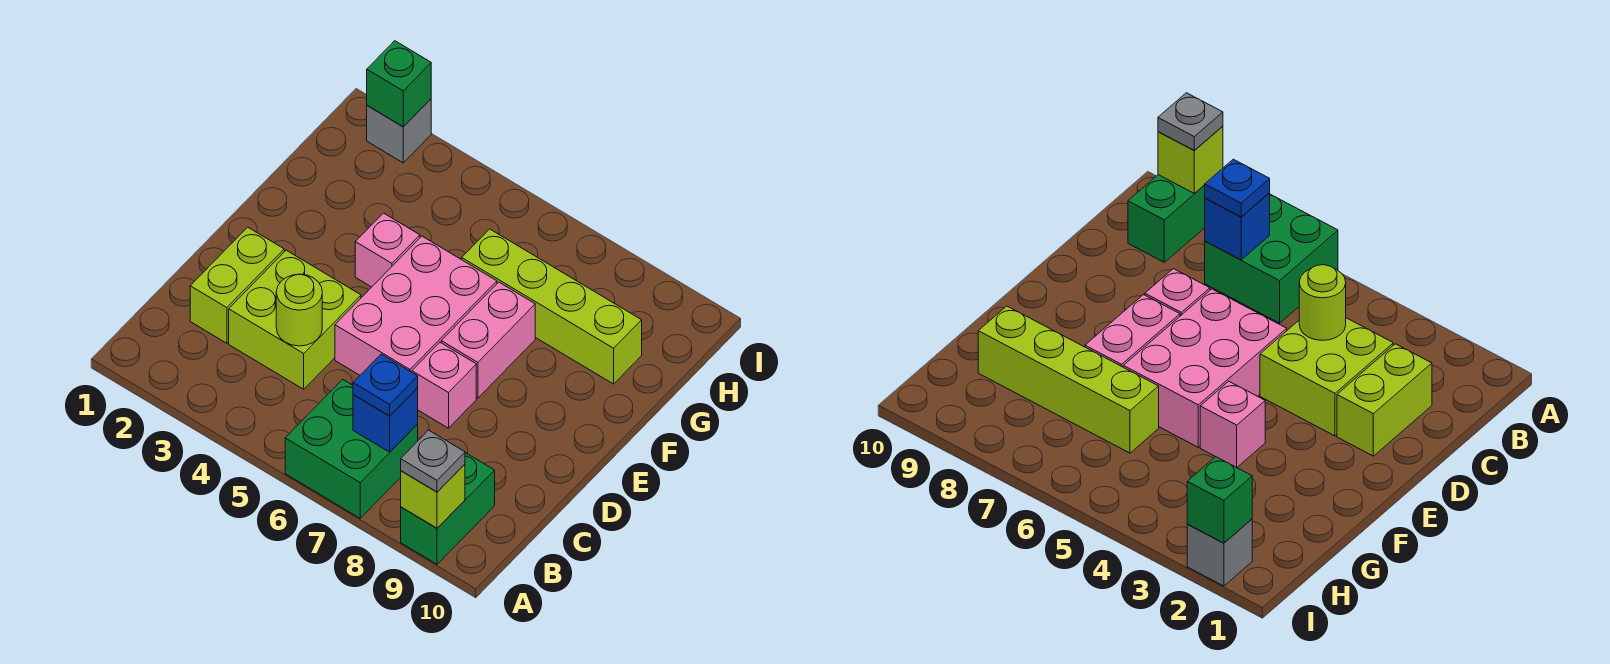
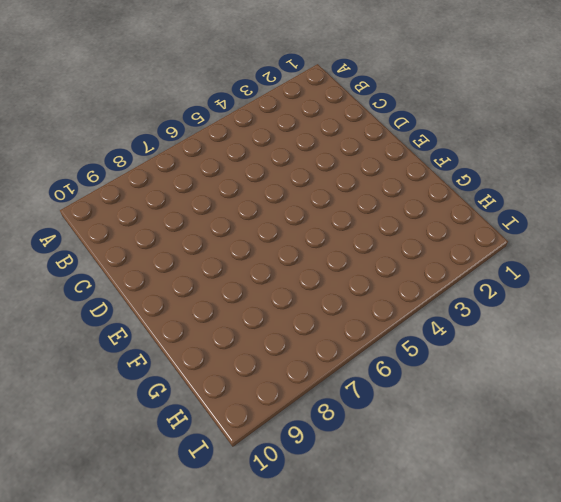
none -> green brick A6:B7 level 1
none -> green brick A9:B9 level 1
none -> lime brick C2:D2 level 1

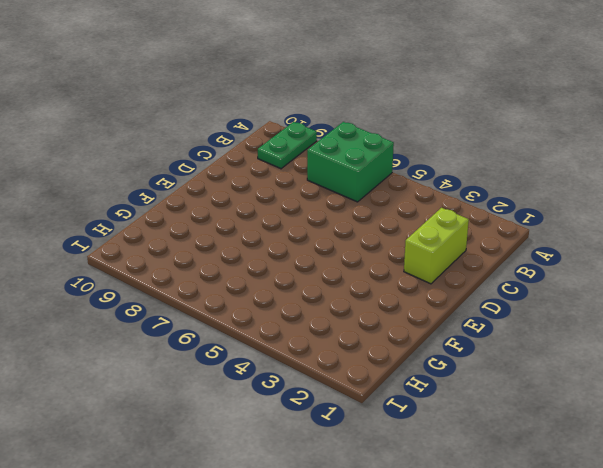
green plate A9:B9 level 1 -> green brick A9:B9 level 1
none -> lime brick C3:D4 level 1
none -> pink brick D5:F6 level 1
none -> pink brick D7 level 1

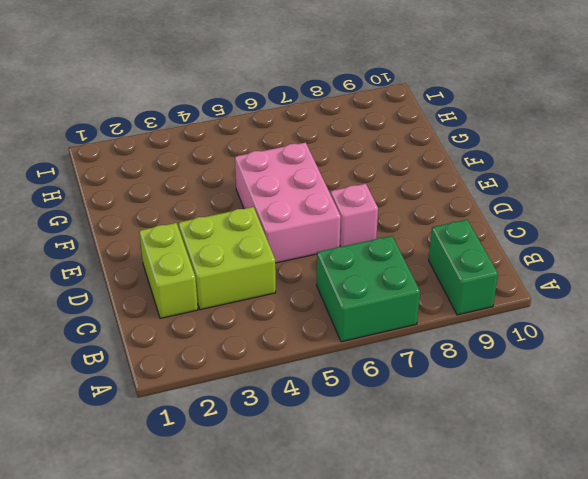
none -> pink brick E7:F7 level 1
none -> pink brick F4 level 1
none -> lime brick G6:G9 level 1

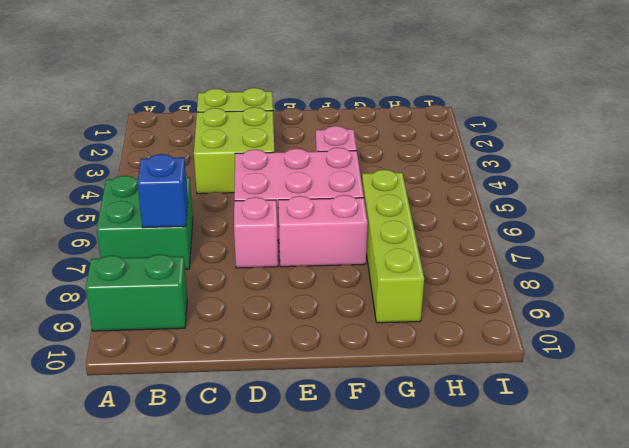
none -> grey brick I2 level 1
none -> lime brick A9 level 2
none -> lime round brick C4 level 2

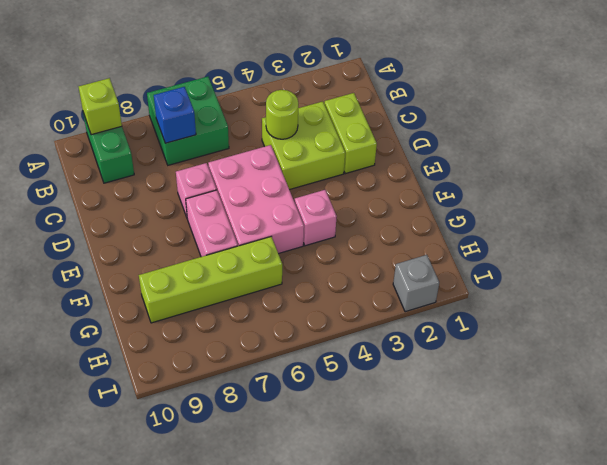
none -> green brick I2 level 2
none -> grey plate A9 level 3
none -> blue plate B7 level 3

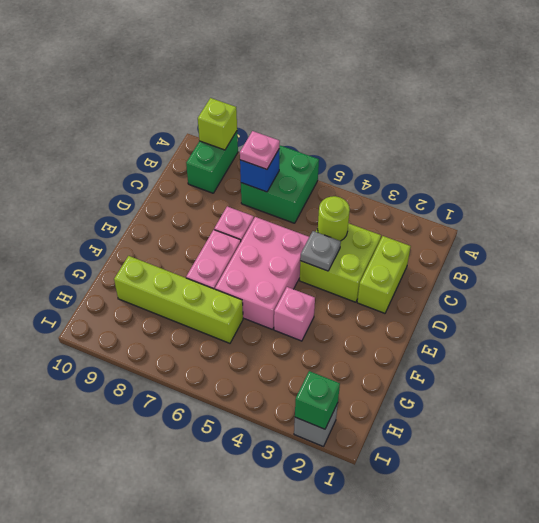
pink plate B7 level 3 -> blue plate B7 level 3
grey plate D4 level 2 -> grey plate A9 level 3

